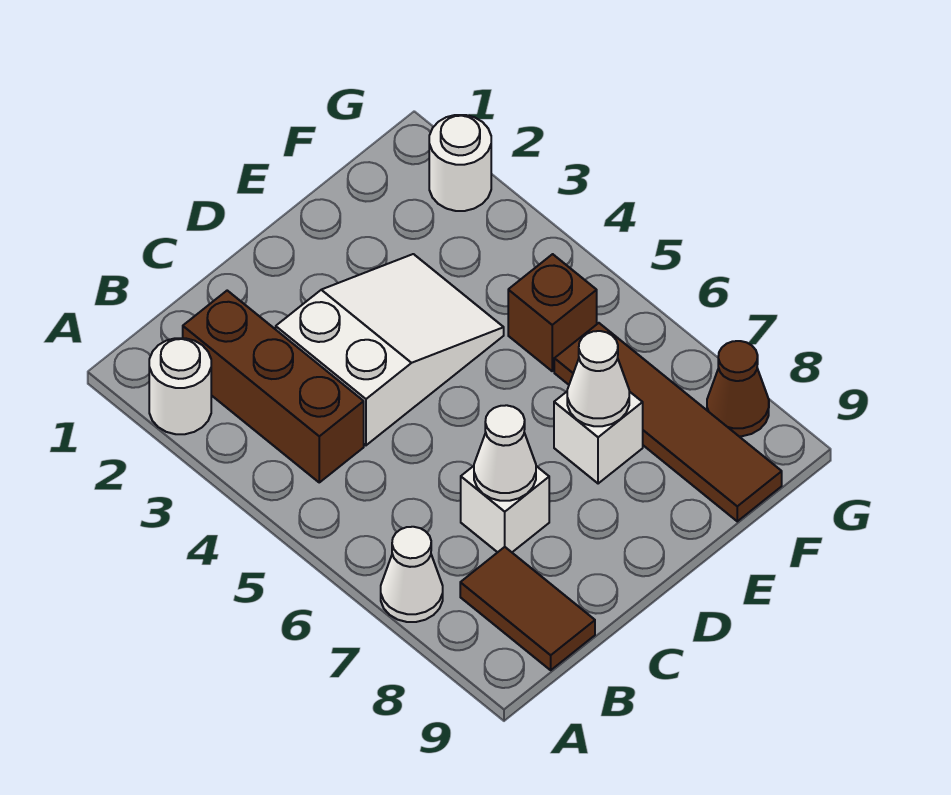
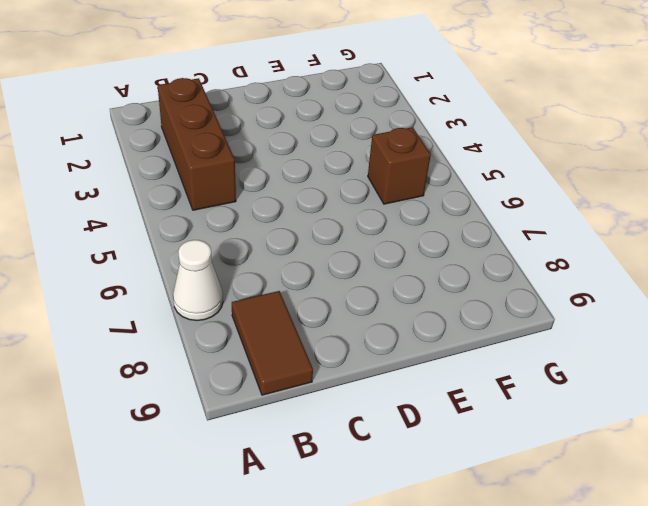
none -> white round brick A2 level 1
none -> white slope C3:E4 level 1 top C
none -> white brick C7 level 1

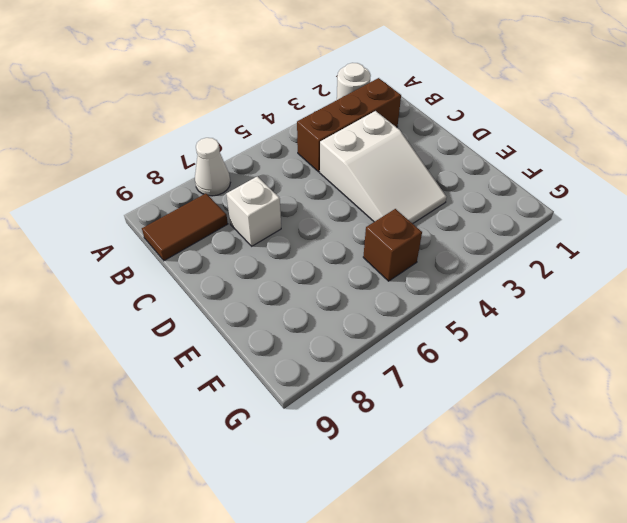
none -> white brick E7 level 1
none -> brown tile F6:F9 level 1
none -> white round brick G2 level 1

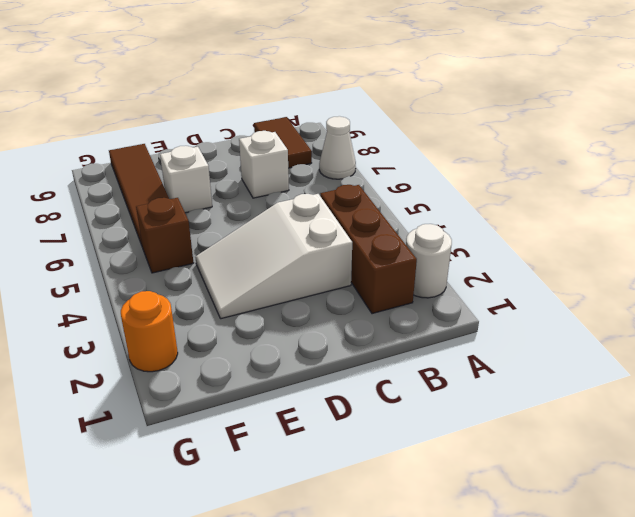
orange round brick G2 level 1 -> white round brick G2 level 1
none -> brown cone G8 level 1
none -> white cone C7 level 2
none -> white cone E7 level 2

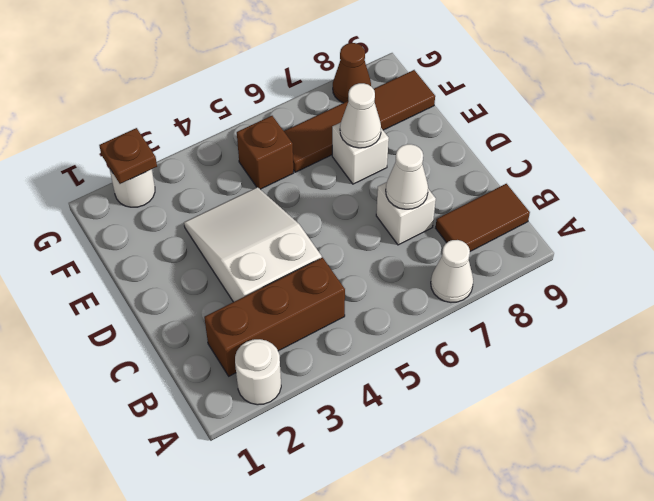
brown plate G2 level 2 -> none

